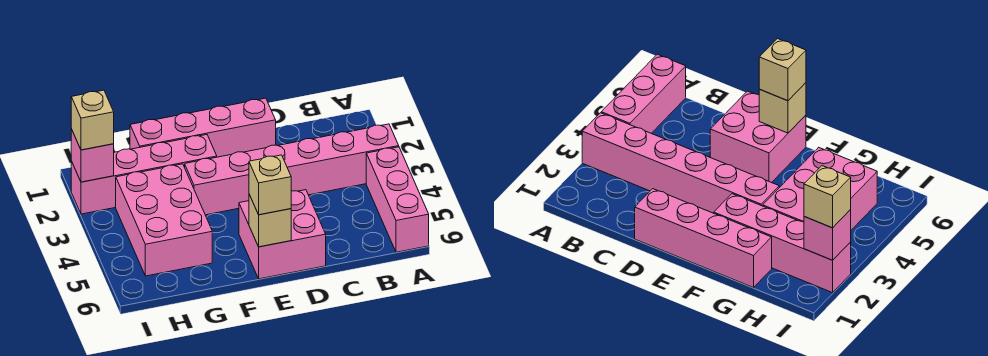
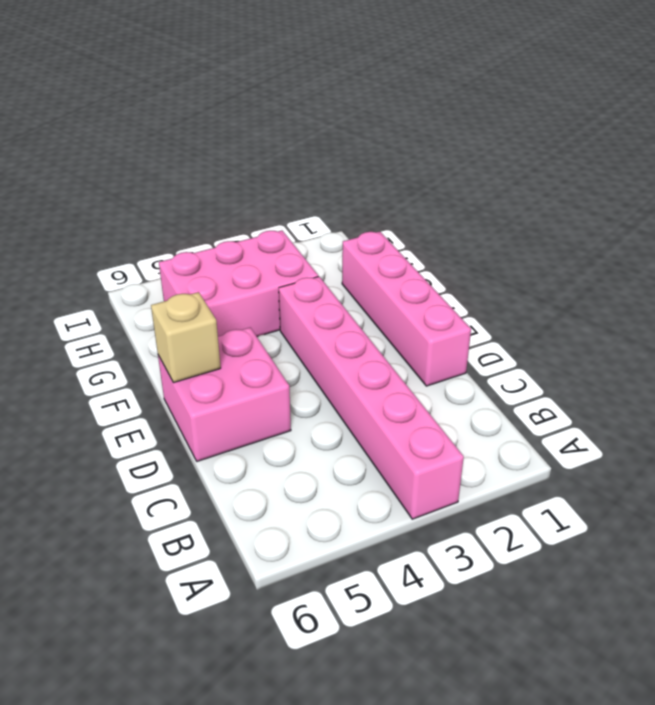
none -> pink brick A4:A6 level 1
none -> pink brick F2:I2 level 1

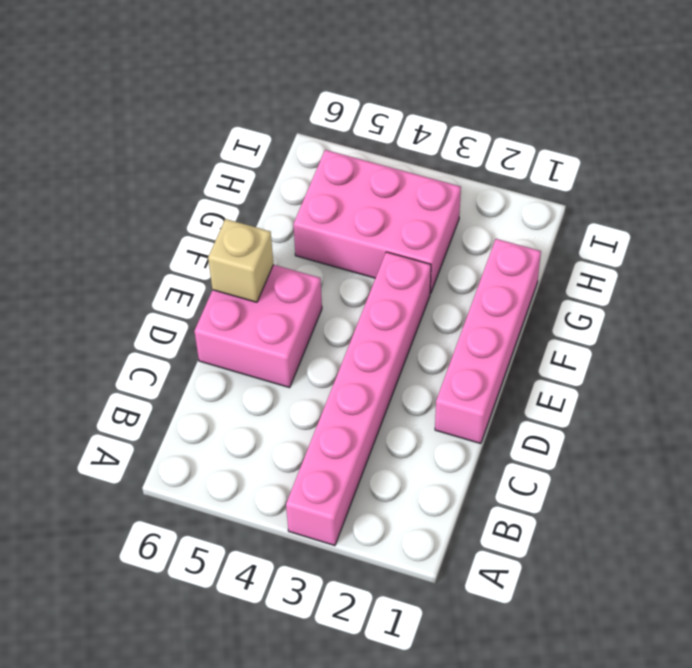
none -> pink brick A4:A6 level 1
none -> pink brick F2:I2 level 1

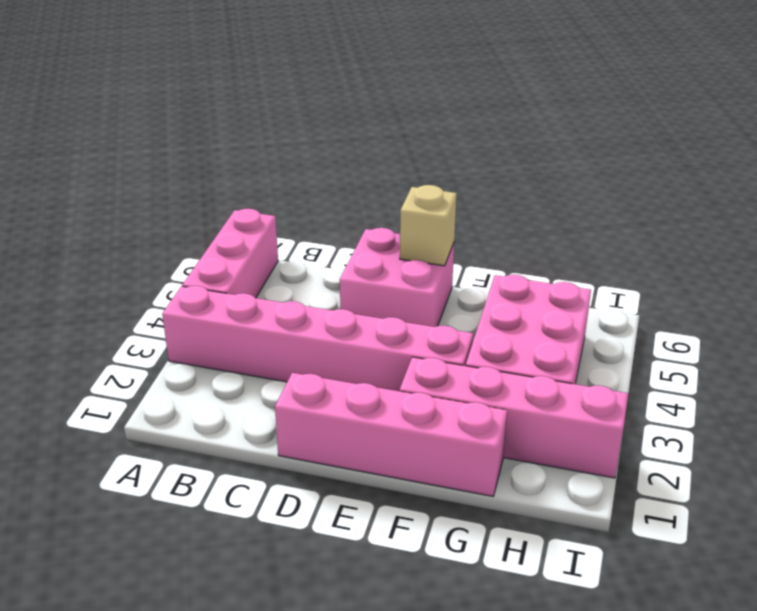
none -> pink brick I2 level 2
none -> tan brick E6 level 3

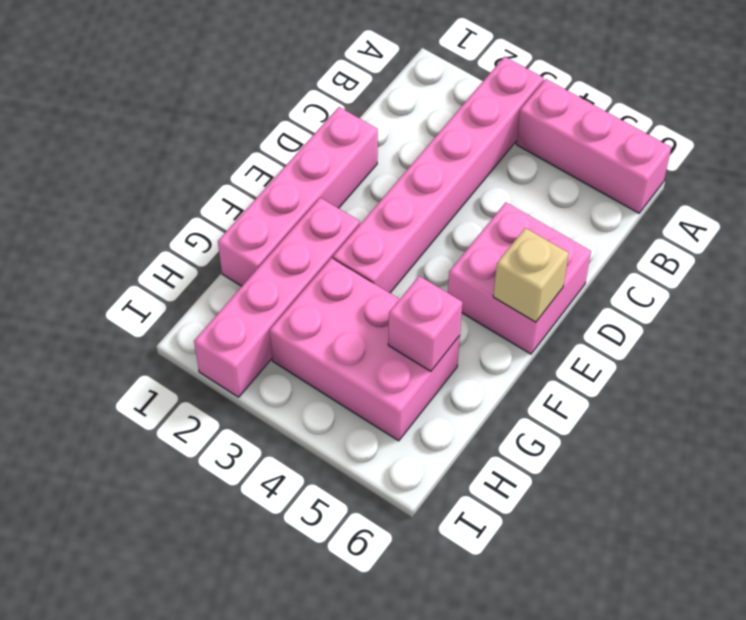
pink brick G5 level 2 -> pink brick I2 level 2
none -> tan brick E6 level 3
none -> tan brick I2 level 3

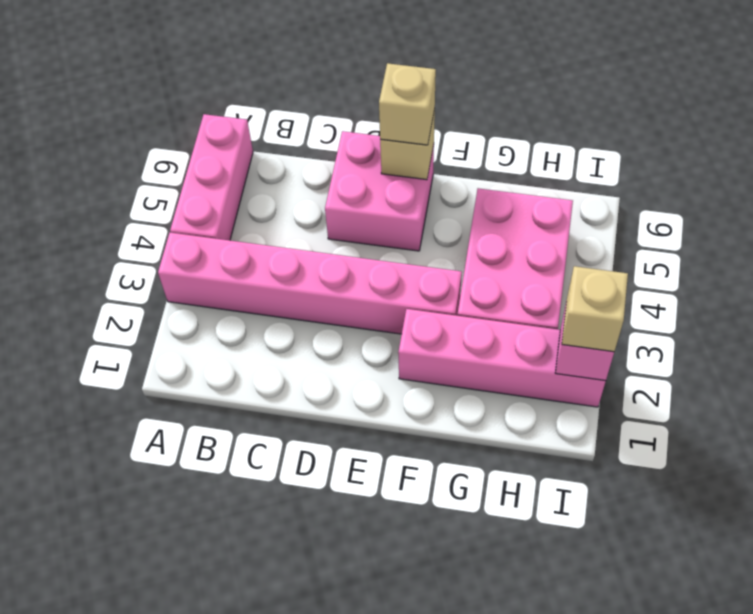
none -> pink brick D1:G1 level 1

